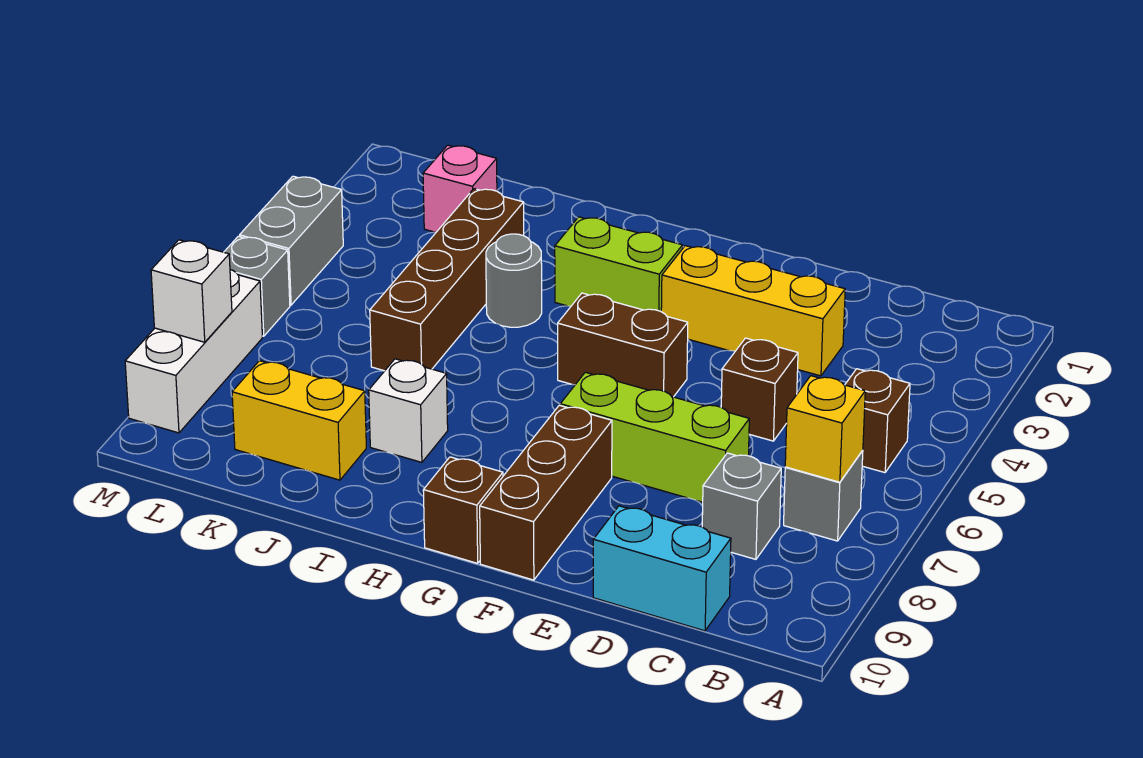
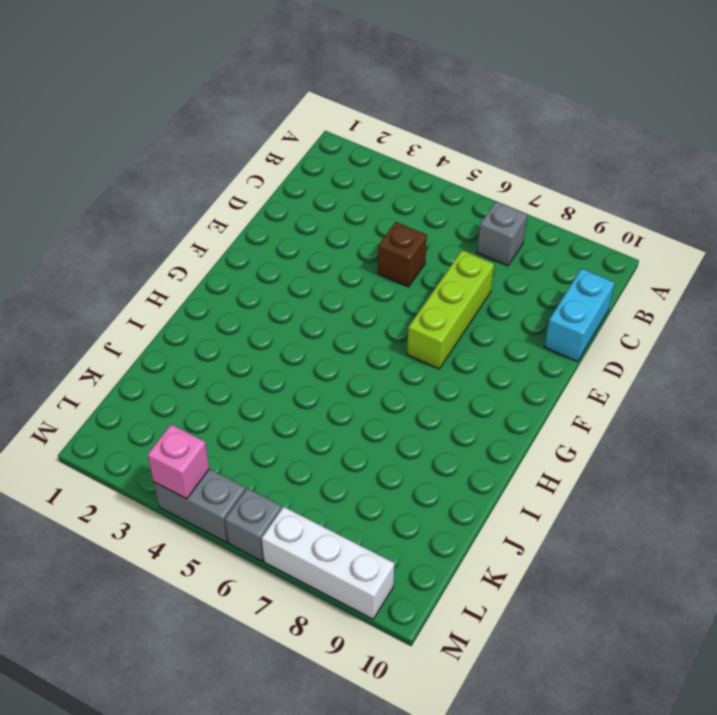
pink brick M4 level 2 -> pink brick K2 level 1
none -> brown brick B5 level 1
none -> grey brick C8 level 1
none -> yellow brick D3:F3 level 1

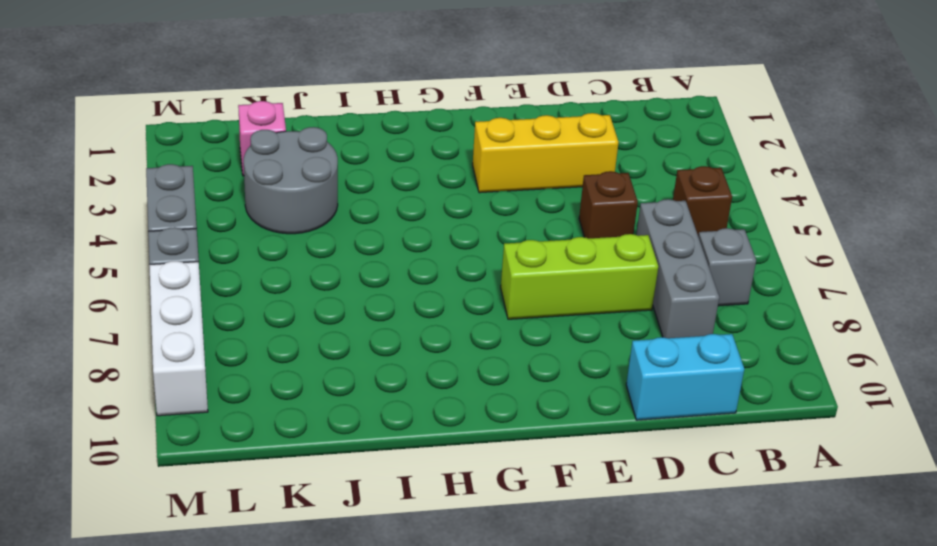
grey brick C6:C8 level 1 -> grey brick C8 level 1
grey round brick J3:K4 level 1 -> brown brick J3:J6 level 1
none -> brown brick F5:G5 level 1
none -> brown brick F8:F10 level 1
none -> lime brick G3:H3 level 1

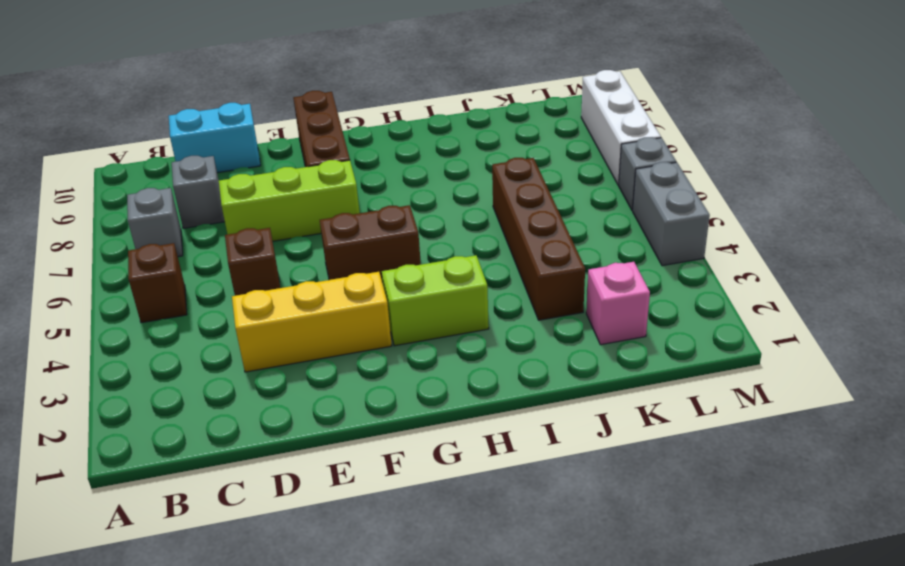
none -> brown brick G10 level 1
none -> grey round brick I4 level 1
none -> white brick I8 level 1

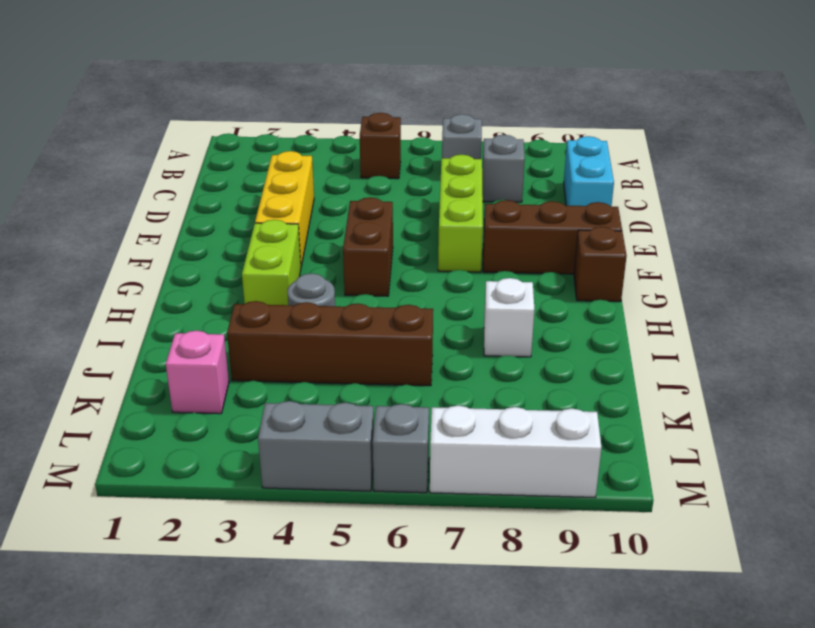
none -> brown brick D5 level 1
none -> yellow brick J9:K9 level 1
none -> yellow brick B7 level 2

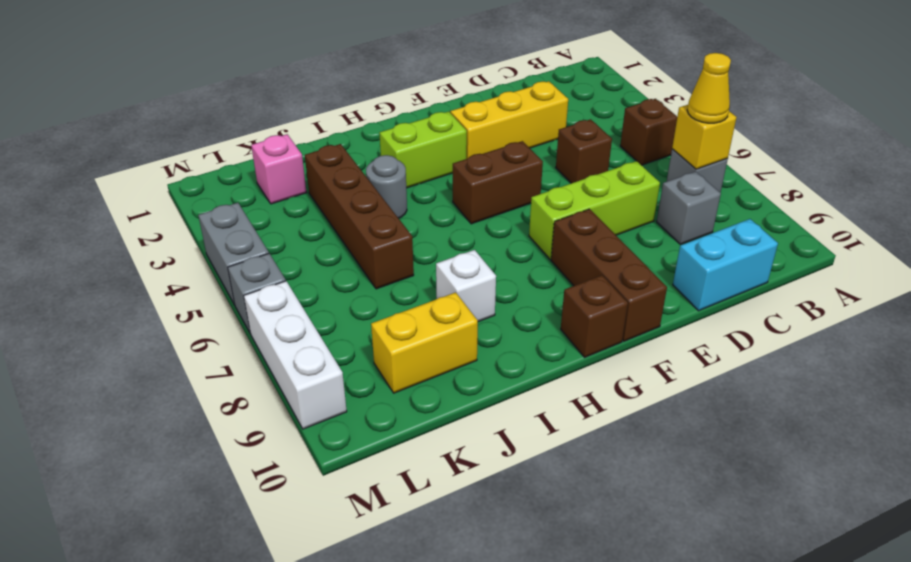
yellow cone B7 level 3 -> none
none -> white brick M8 level 2

